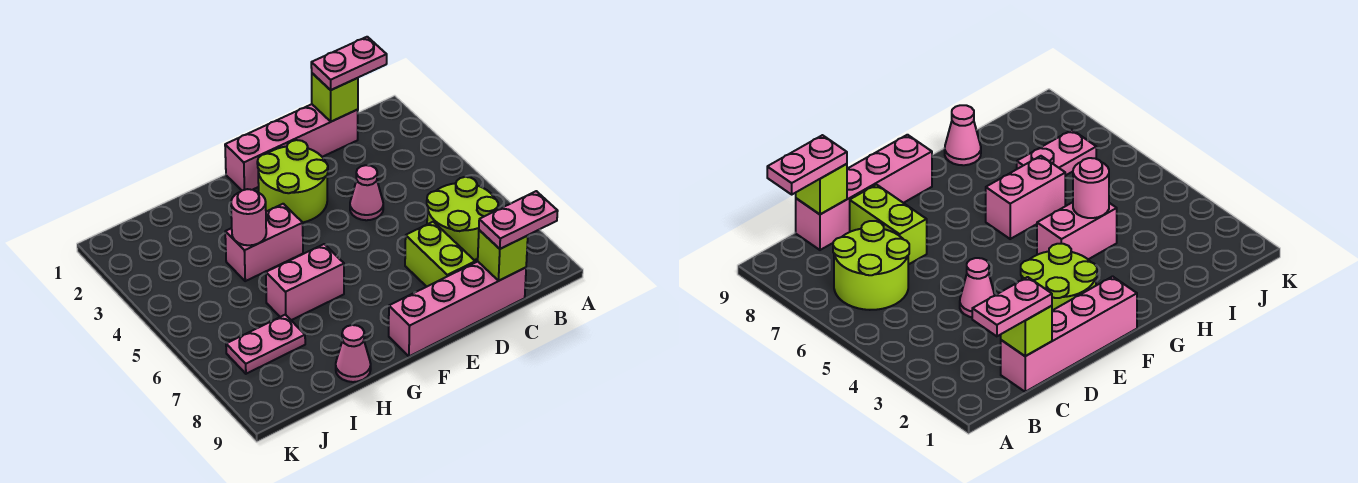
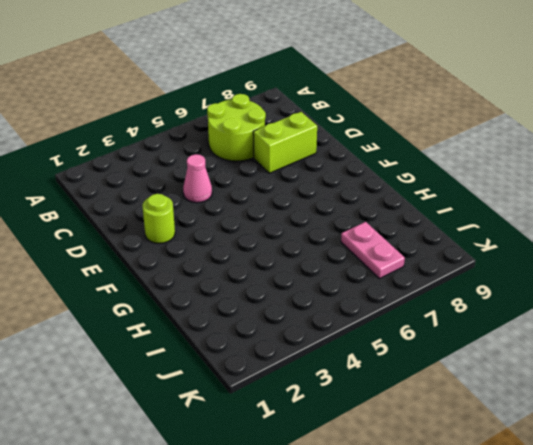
lime round brick E2 level 1 -> lime round brick E2:F3 level 1
none -> pink brick C1:F1 level 1
none -> pink brick C9:F9 level 1
none -> pink brick G4:H4 level 1

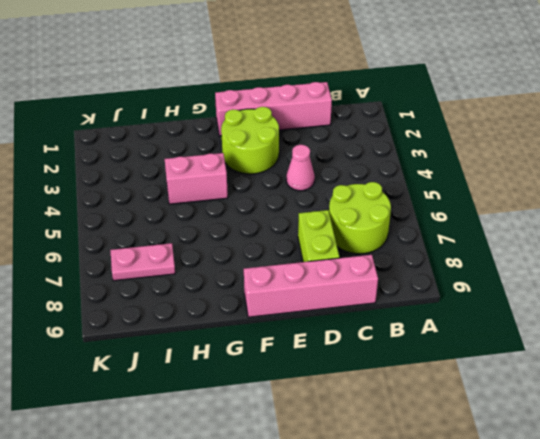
none -> pink brick G6:H6 level 1
none -> pink cone H9 level 1
none -> lime brick C1 level 2

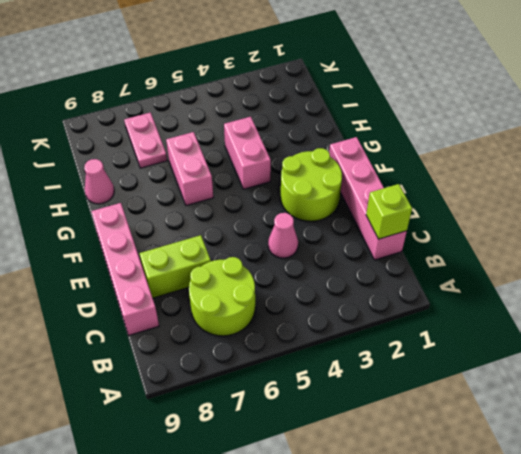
none -> lime brick C9 level 2
none -> pink round brick H4 level 2
none -> pink plate B1:C1 level 3

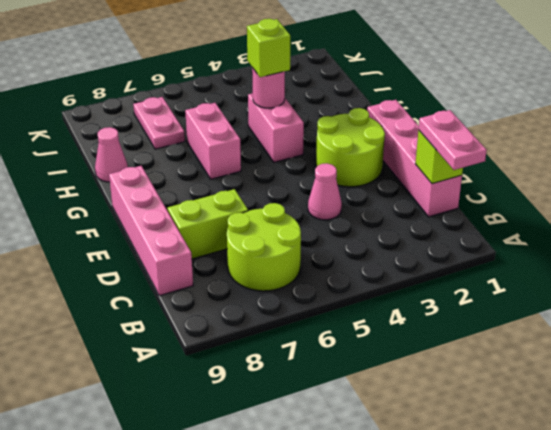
lime brick H4 level 3 -> lime brick C9 level 2
none -> pink plate B9:C9 level 3

